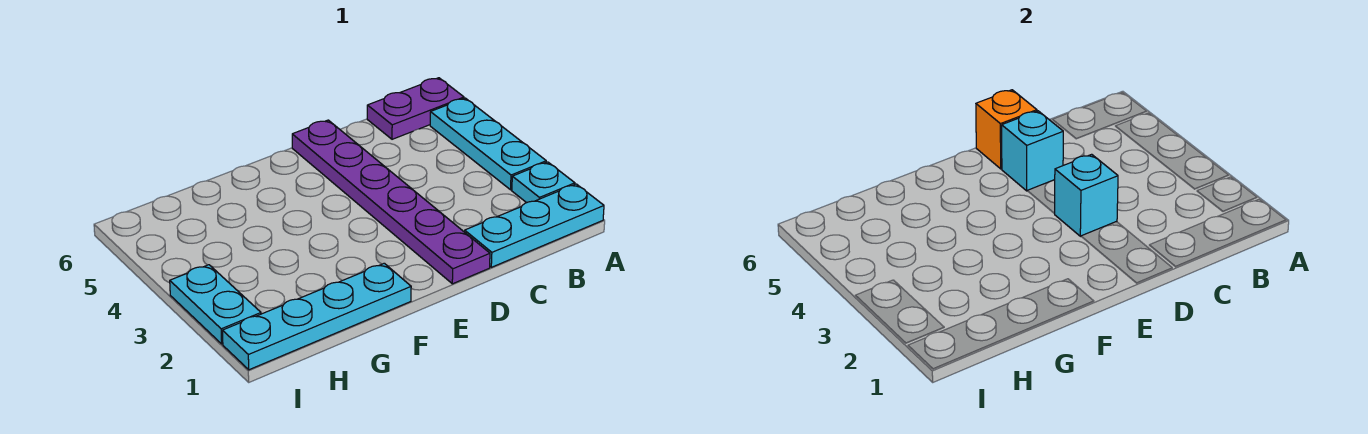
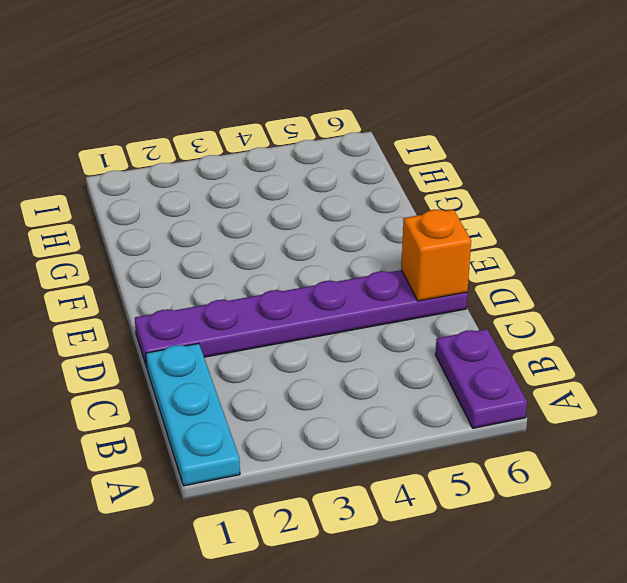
none -> cyan plate A2 level 1
none -> cyan plate A3:A5 level 1

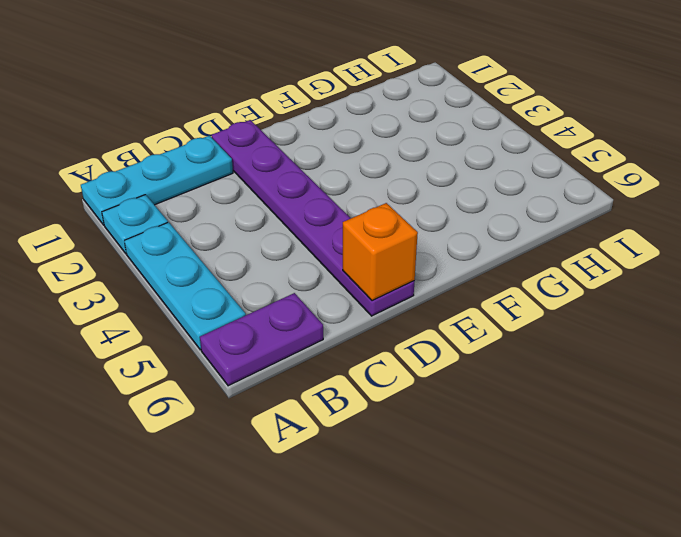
none -> cyan plate F1:I1 level 1
none -> cyan plate I2:I3 level 1

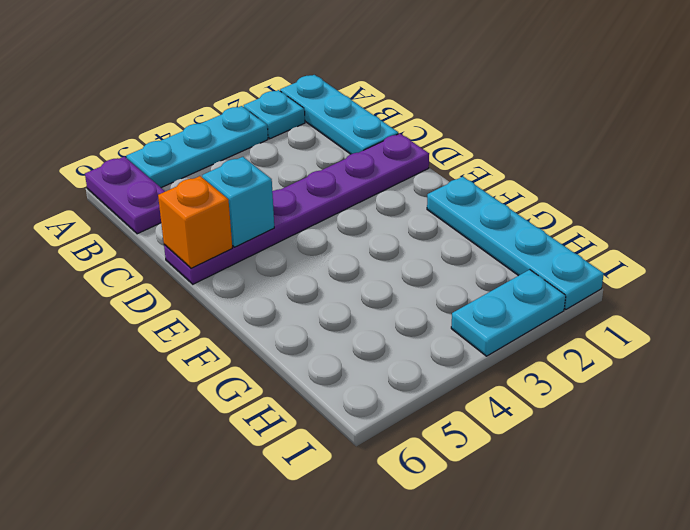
none -> cyan brick D3 level 2

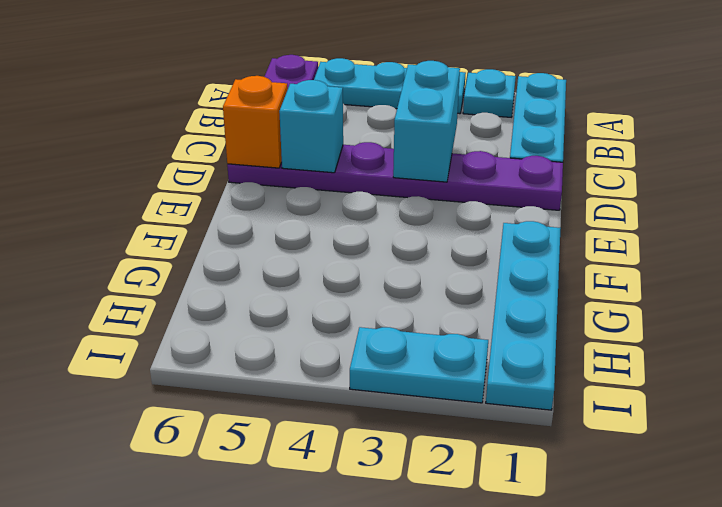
cyan brick C3:D3 level 2 -> cyan brick D3 level 2

